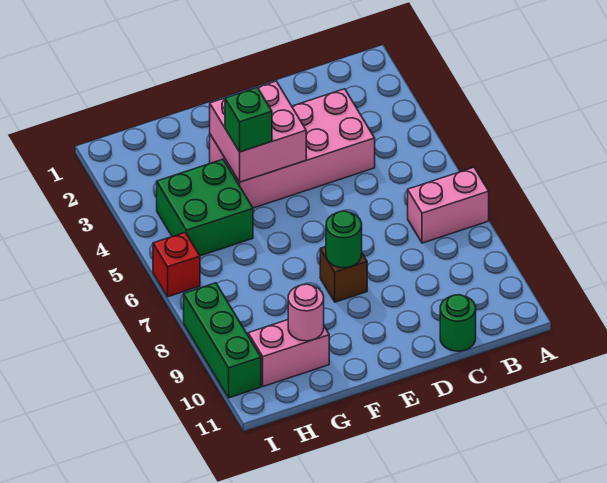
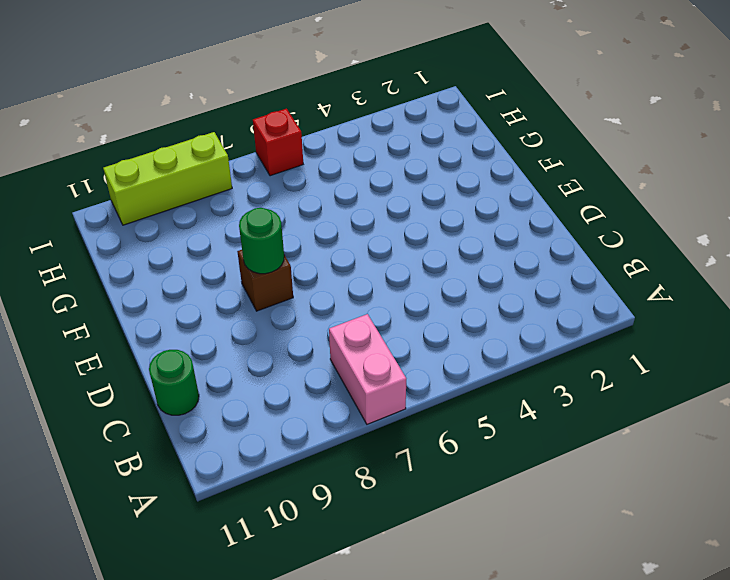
lime brick I8:I10 level 1 -> green brick I8:I10 level 1
none -> pink brick C3:F4 level 1
none -> green brick G4:H5 level 1
none -> pink brick G10:H10 level 1

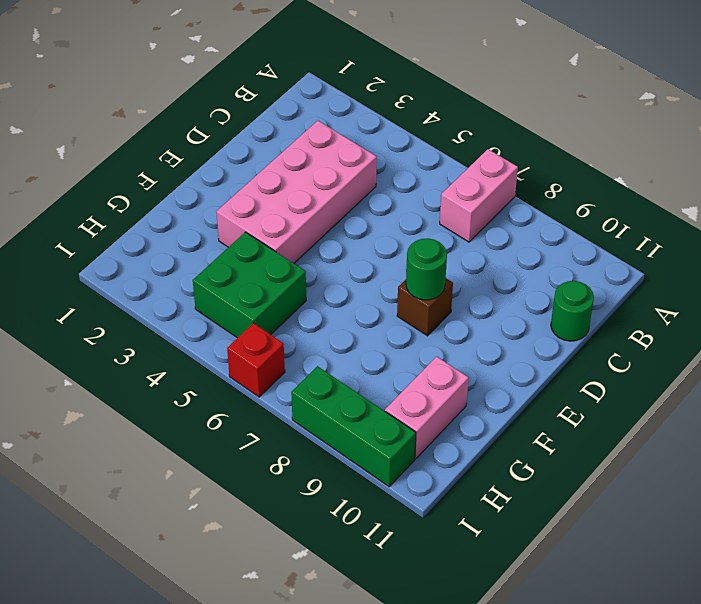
none -> pink brick E3:F4 level 2
none -> pink round brick G10 level 2
none -> green brick F4 level 3

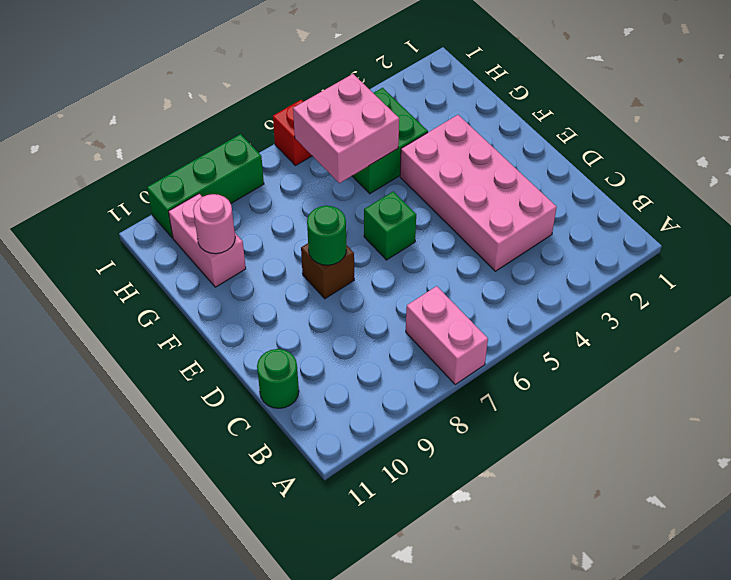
green brick E6 level 1 -> green brick F4 level 3
pink brick G5:H6 level 2 -> pink brick E3:F4 level 2

